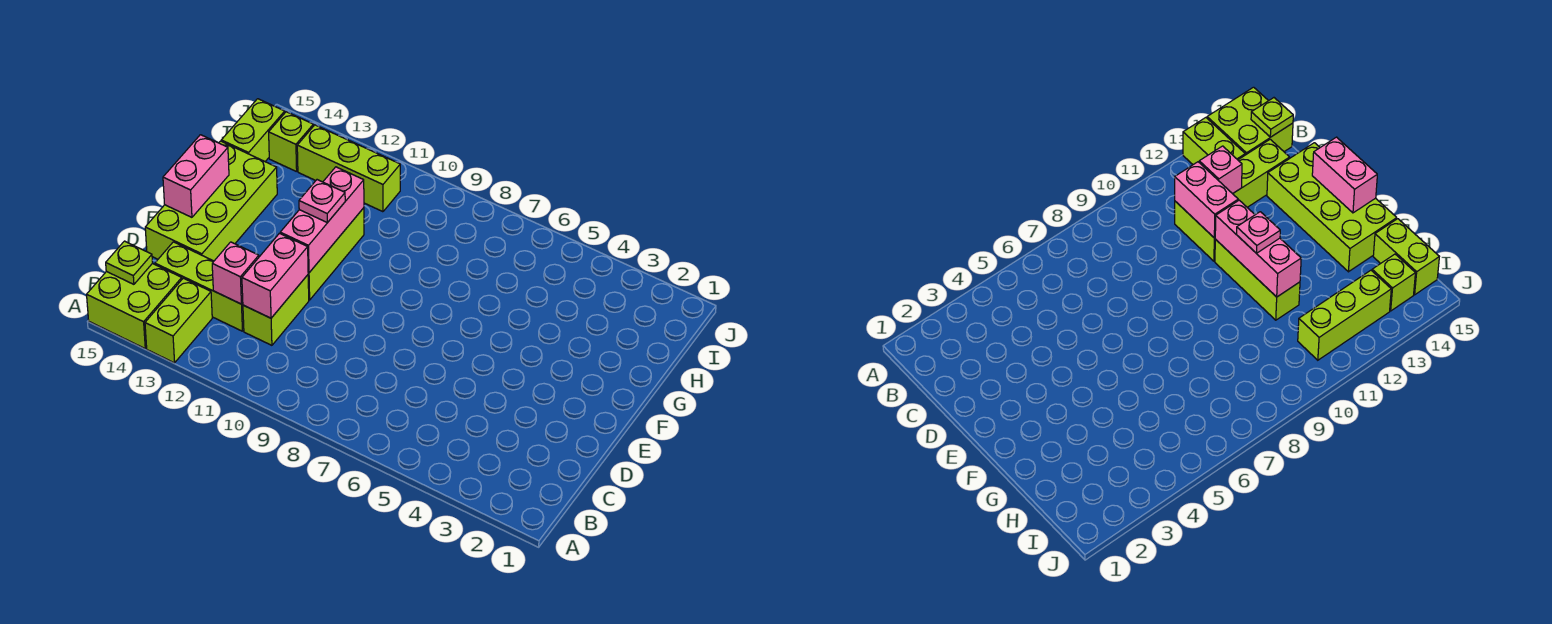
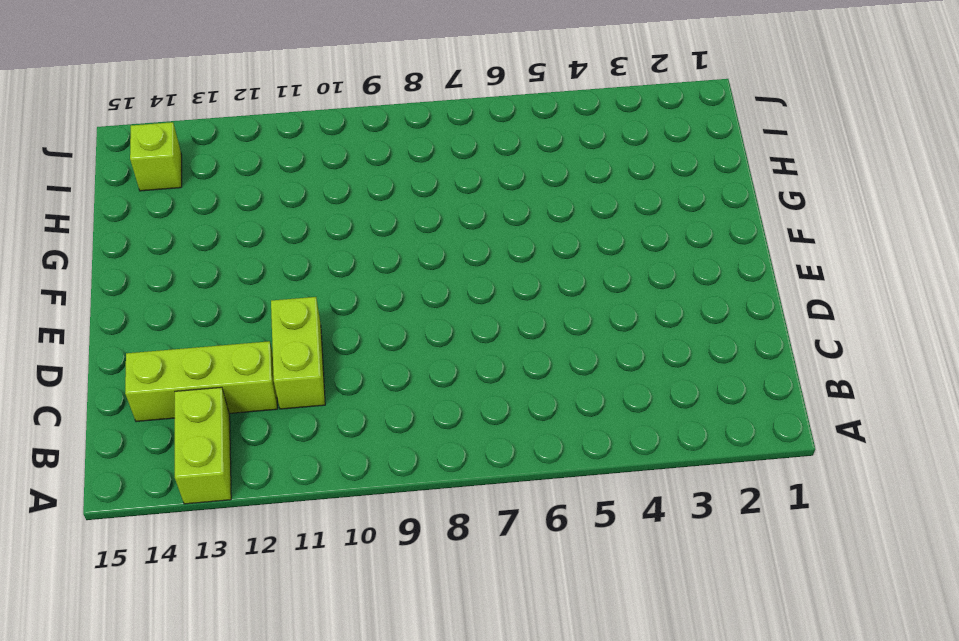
none -> lime brick A14:B15 level 1
none -> lime brick D14:G15 level 1
none -> lime brick E11:G11 level 1

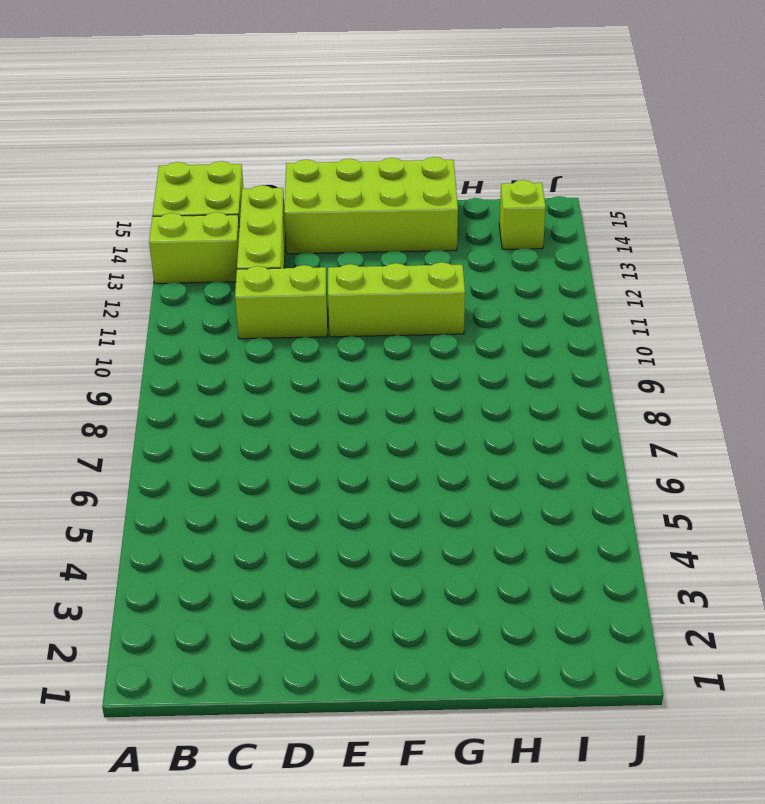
none -> lime brick H15:I15 level 1
none -> lime brick I11:I13 level 1
none -> lime plate B15 level 2

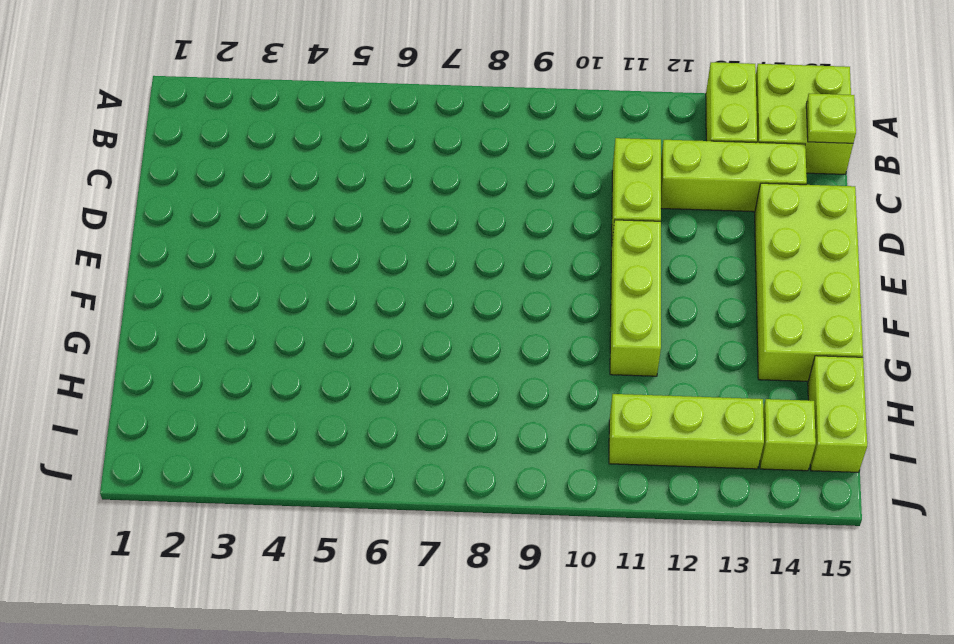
none -> pink brick C11:D11 level 2
none -> pink brick C12 level 2
none -> pink brick E11:G11 level 2

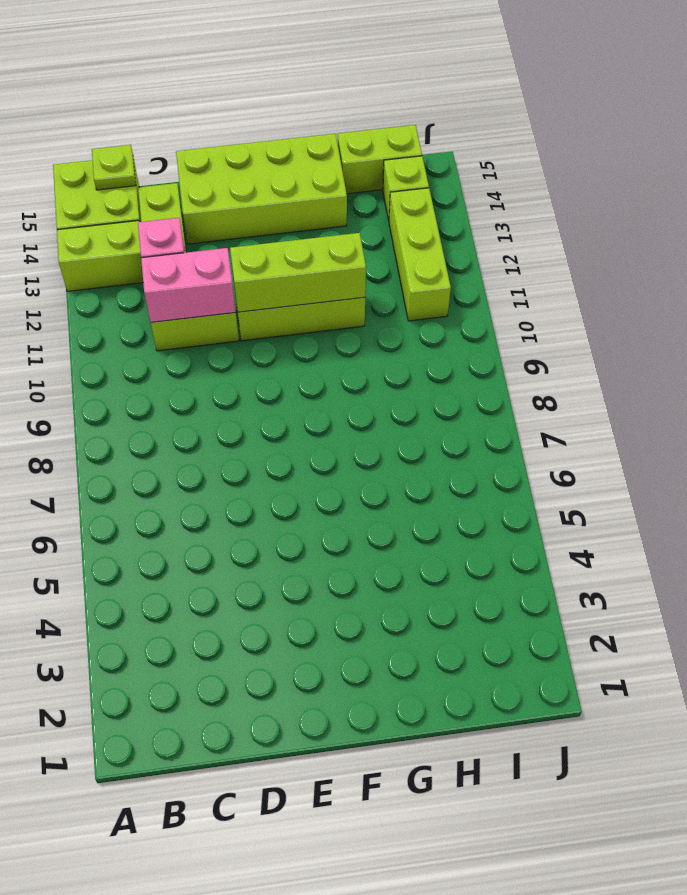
lime brick E11:G11 level 2 -> pink brick E11:G11 level 2
none -> pink brick E15:F15 level 2
none -> pink plate F11 level 3

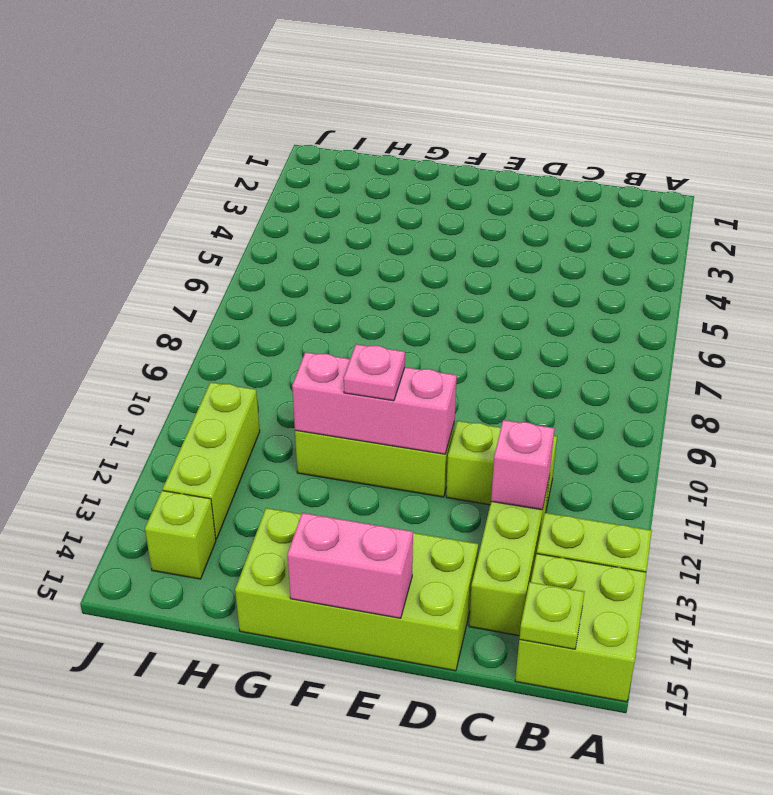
none -> lime brick H15:I15 level 1
none -> pink brick C11:D11 level 2

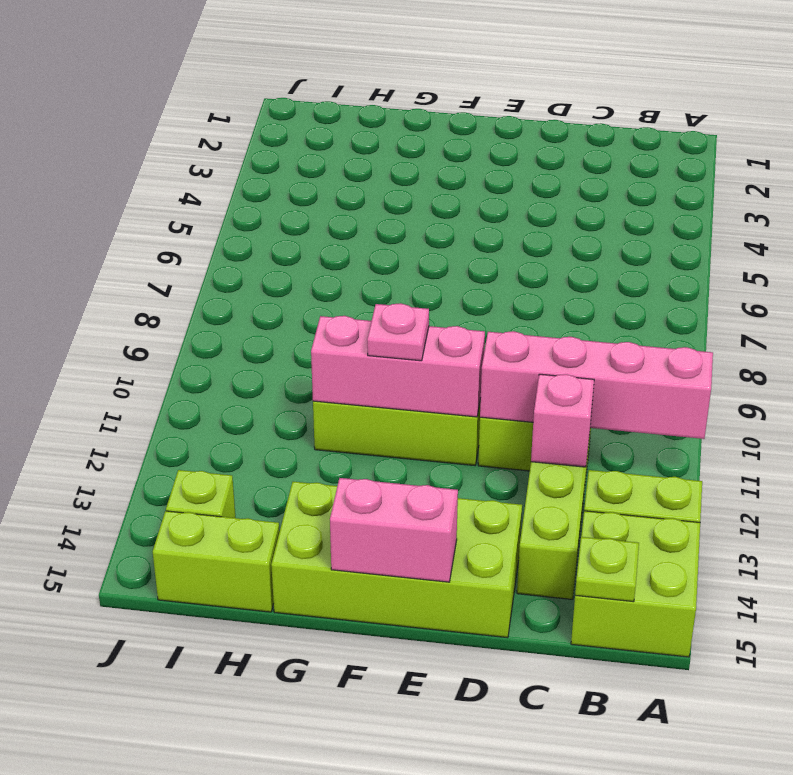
pink brick A11:D11 level 2 -> pink brick C11:D11 level 2
none -> lime brick I11:I13 level 1

